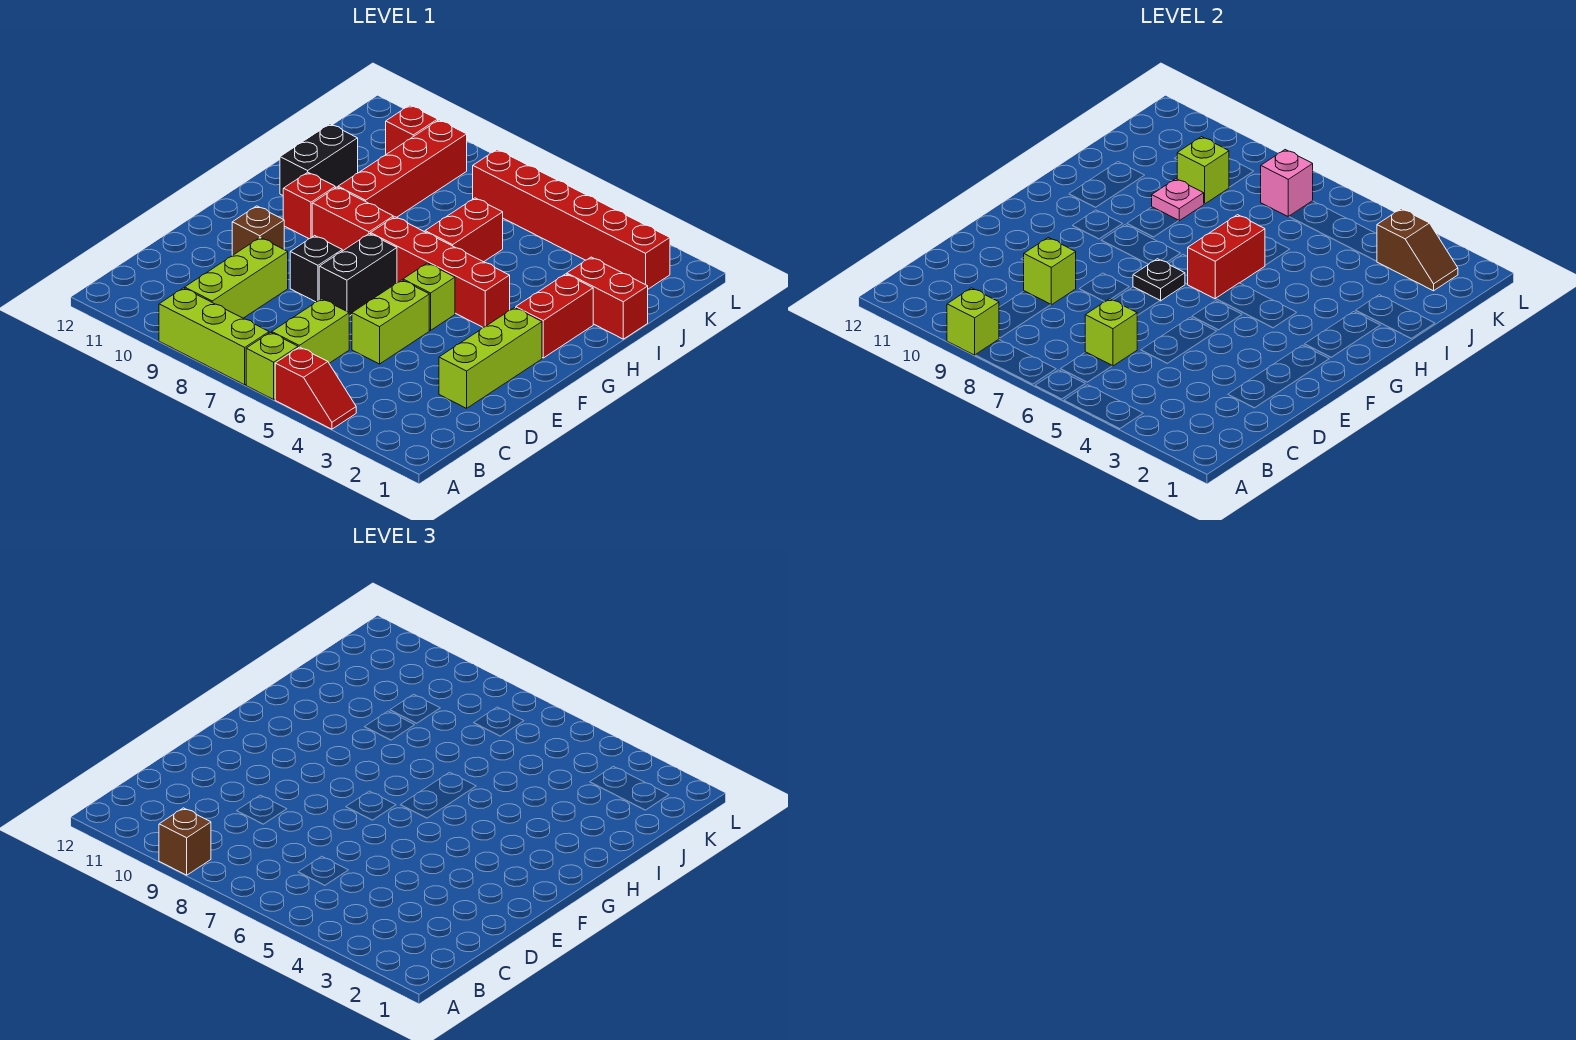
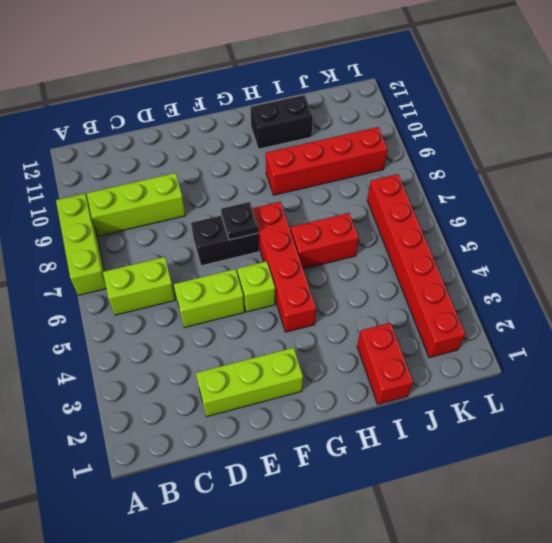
none -> red slope A4:A5 level 1 top 5
none -> lime brick A6 level 1
none -> black brick E8 level 1
none -> brown brick E10 level 1

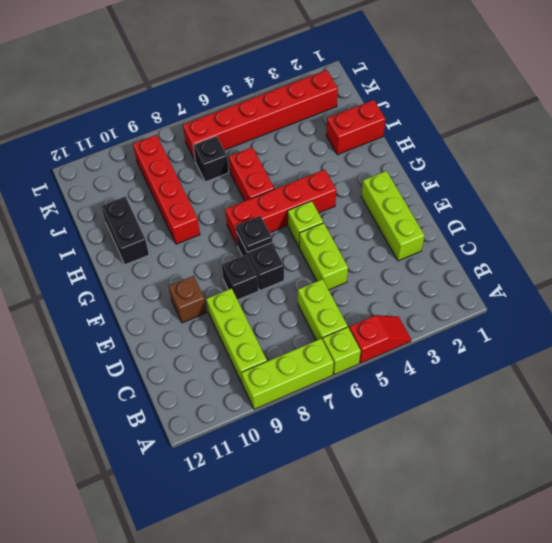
black brick J7 level 1 -> none
none -> red brick G2:H2 level 1
none -> red brick G8:G9 level 1
none -> red brick G10 level 1
none -> red brick K10 level 1

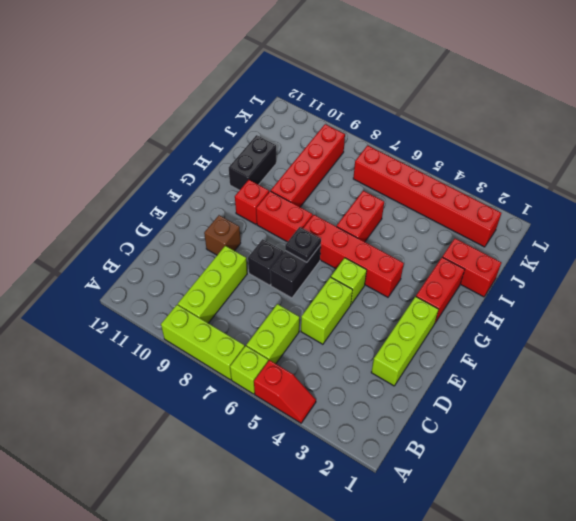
none -> red brick K10 level 1
none -> lime brick A9 level 2
none -> lime brick C6 level 2
none -> lime brick D9 level 2

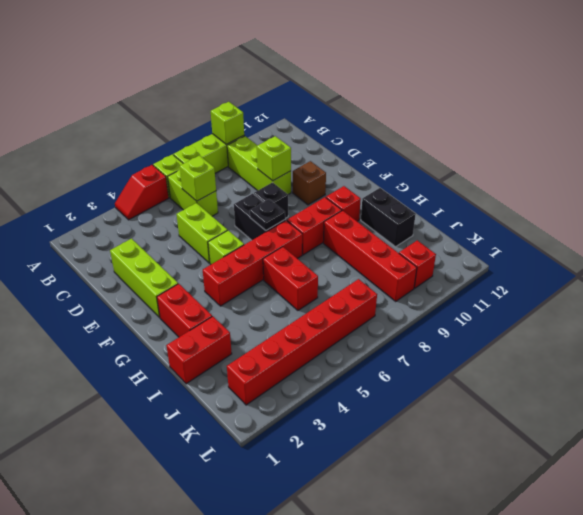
none -> red brick G6:H6 level 2
none -> pink plate I9 level 2
none -> lime brick J9 level 2
none -> brown slope K2:K3 level 2 top 3

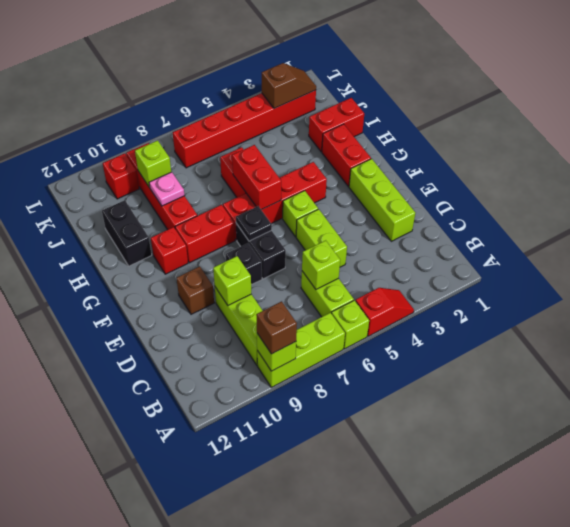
none -> pink brick K7 level 2

